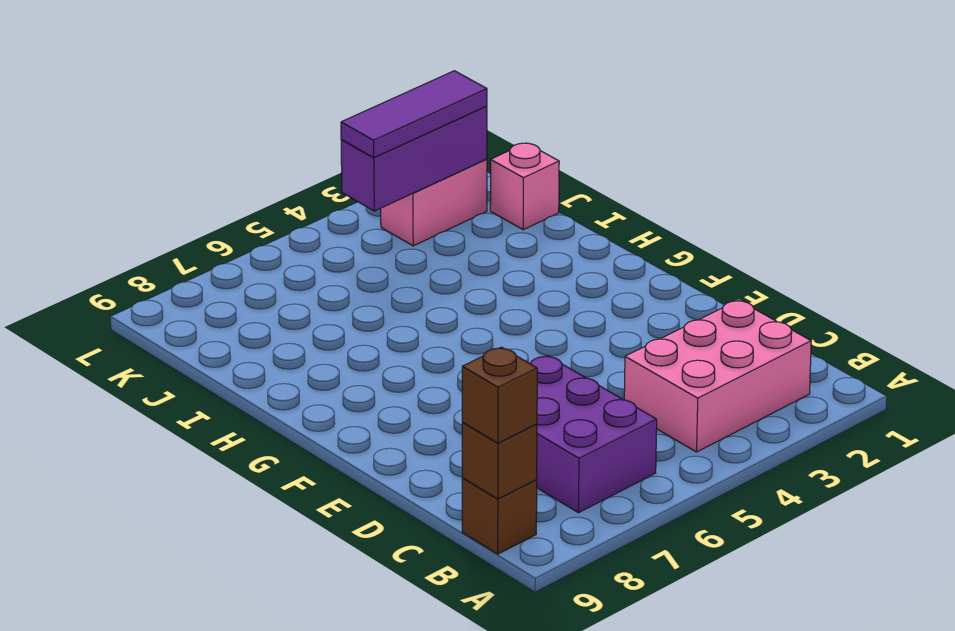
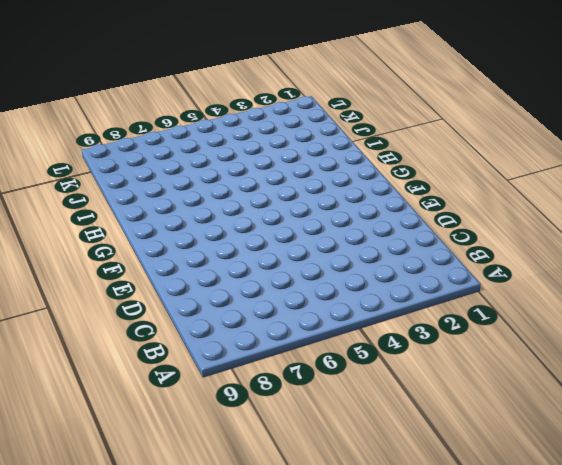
none -> pink brick B2:C4 level 1
none -> purple brick B6:D7 level 1

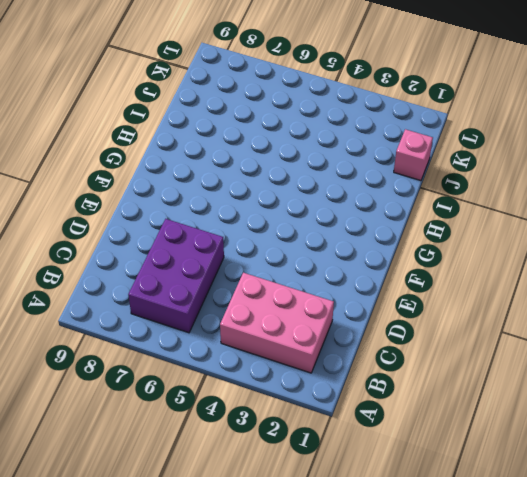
none -> brown brick B9 level 1
none -> pink brick K2:K3 level 1

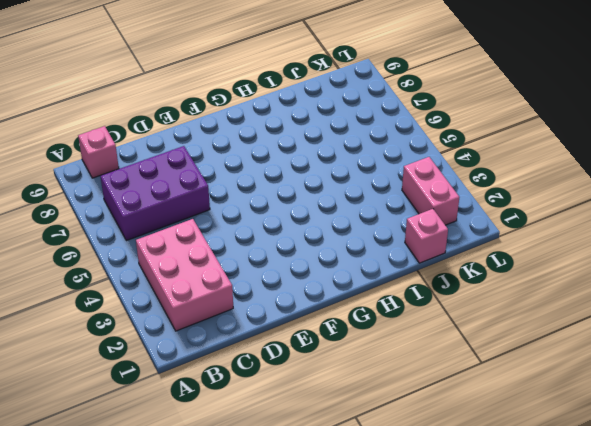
pink brick B9 level 1 -> brown brick B9 level 1
none -> brown brick B9 level 2
none -> purple brick K2:K4 level 2

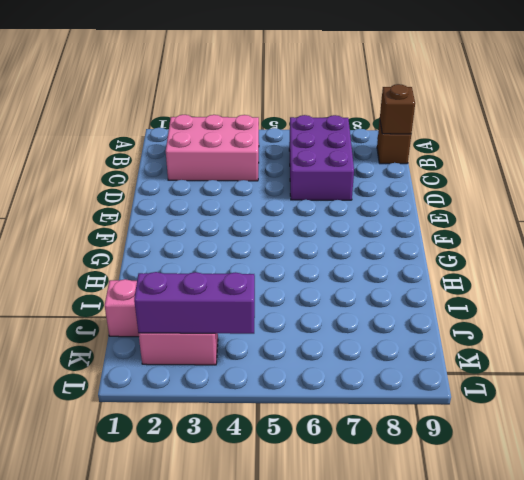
none -> brown brick B9 level 3
none -> purple tile K2:K4 level 3

